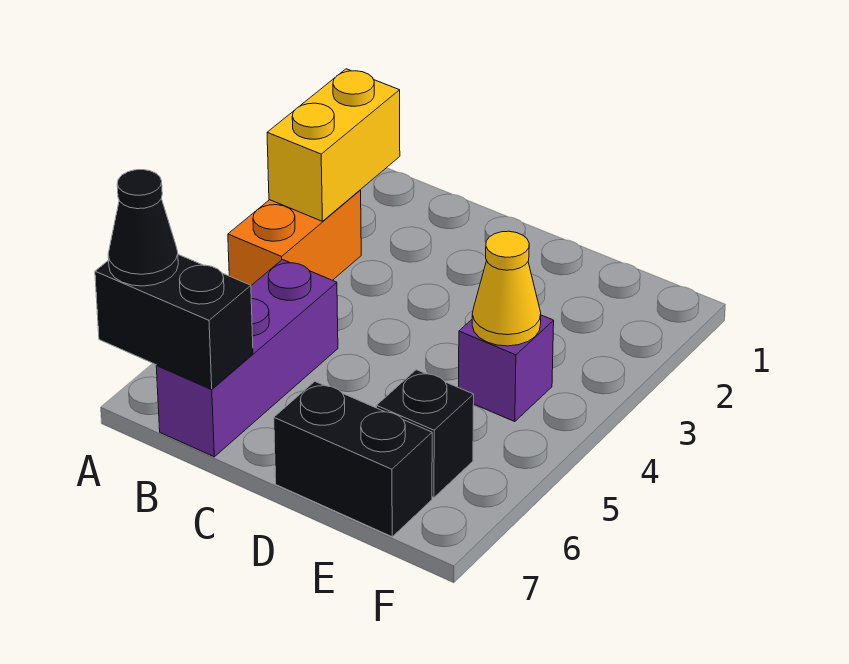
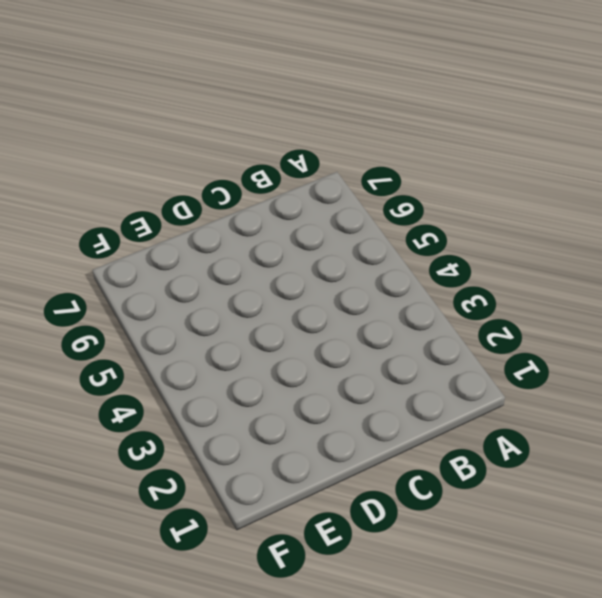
none -> orange brick A3:A4 level 1
none -> purple brick B5:B7 level 1

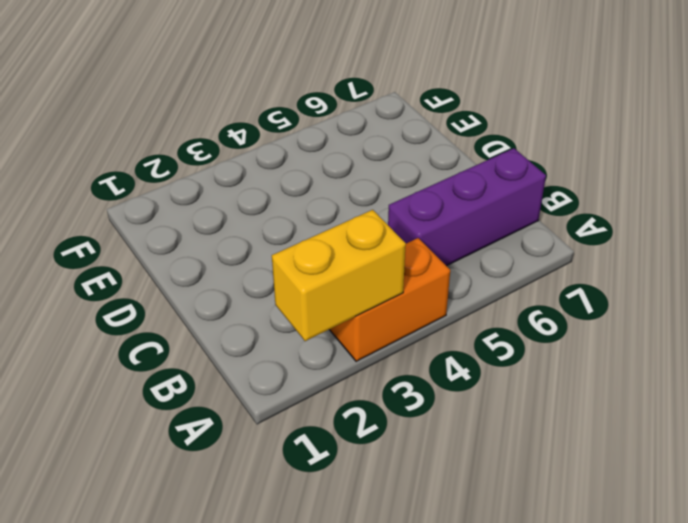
none -> black brick D7:E7 level 1
none -> purple brick E4 level 1

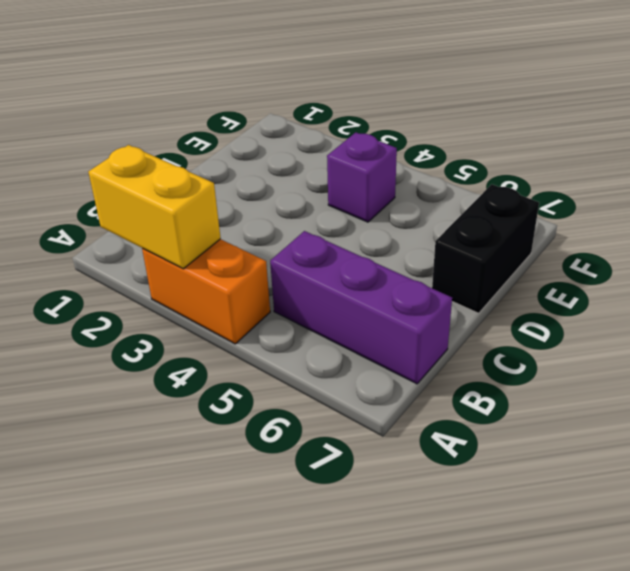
none -> black brick E6 level 1
none -> black brick A7:B7 level 2

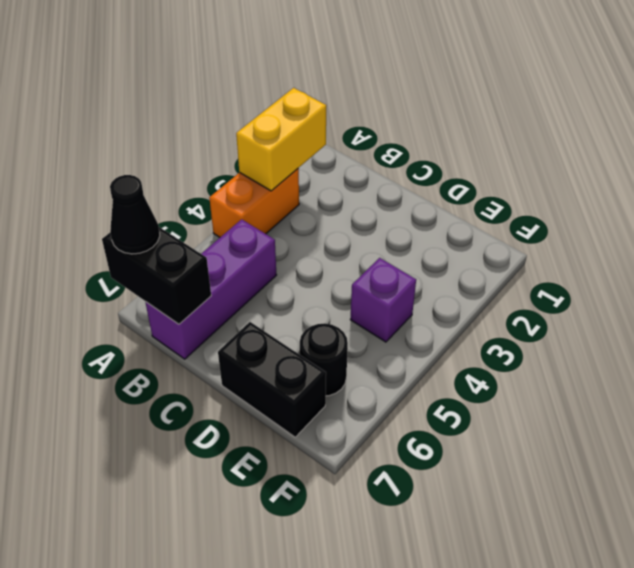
black round brick E6 level 1 -> black brick E6 level 1
none -> yellow cone E4 level 2

